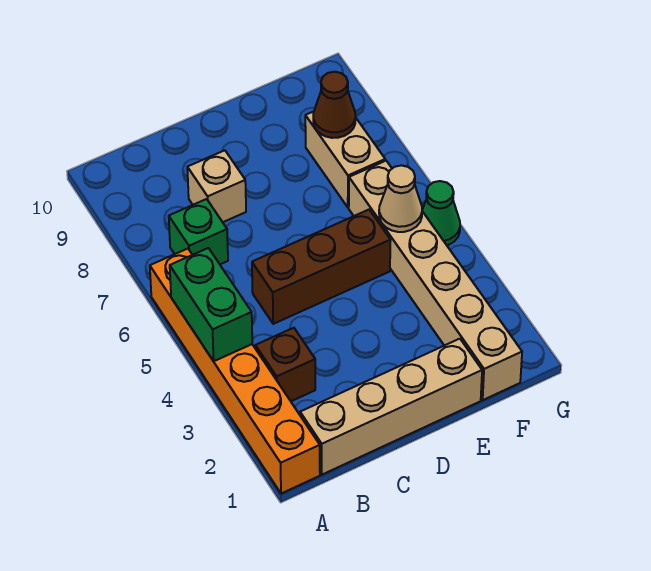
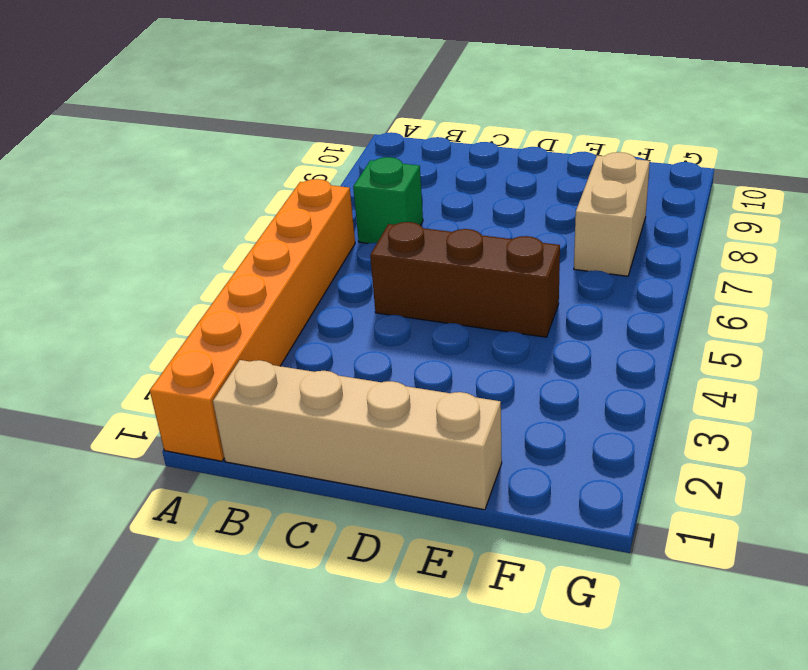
none -> brown brick B3 level 1
none -> tan brick C8 level 1
none -> tan brick F1:F6 level 1

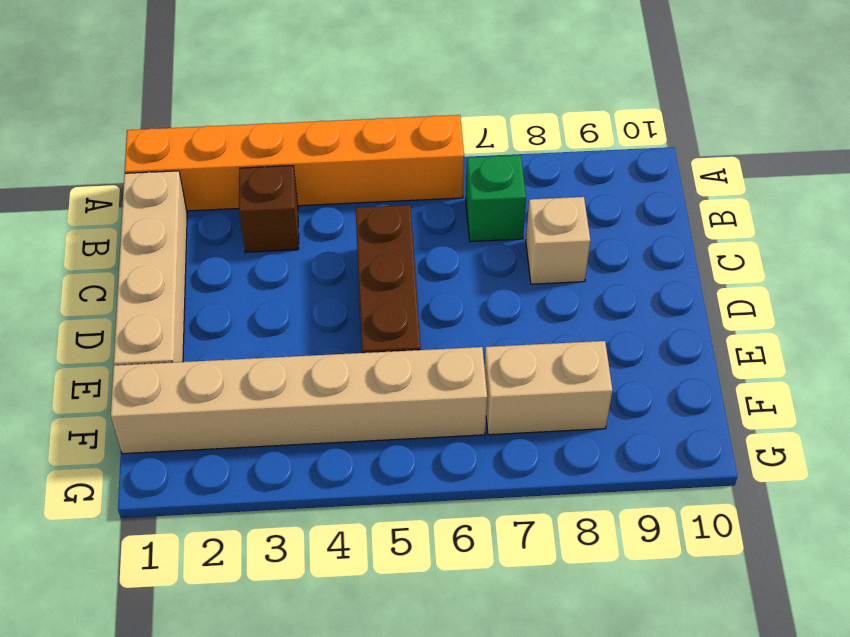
none -> green cone G5 level 1
none -> green brick A4:A5 level 2
none -> tan cone F5 level 2

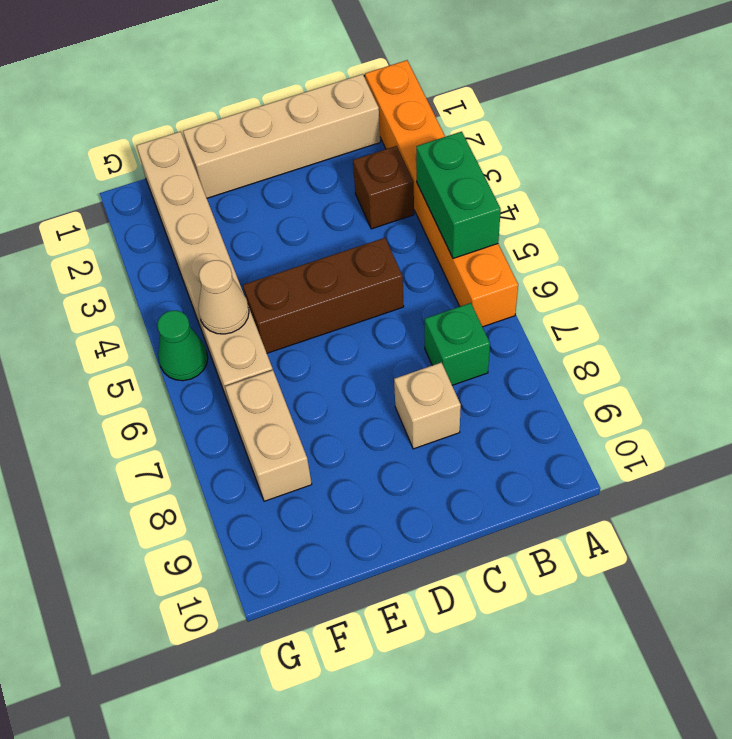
none -> brown cone F8 level 2

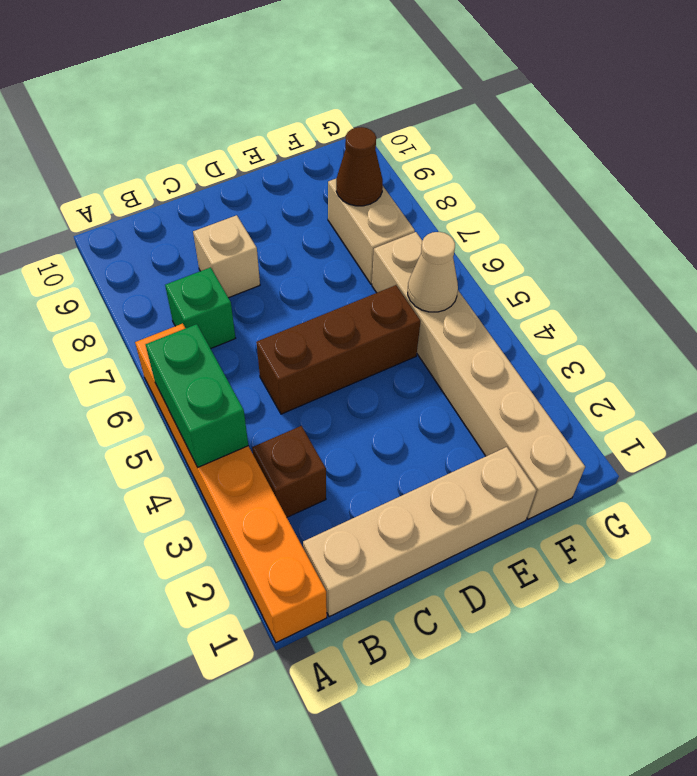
none -> green cone G5 level 1

